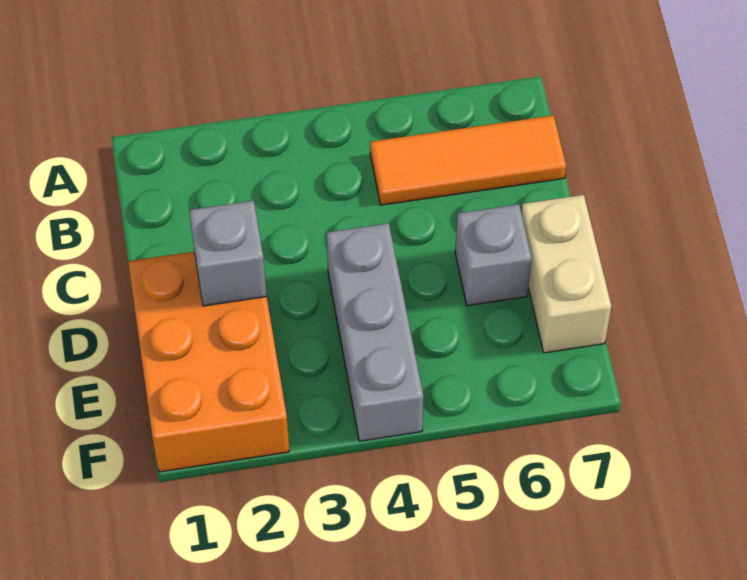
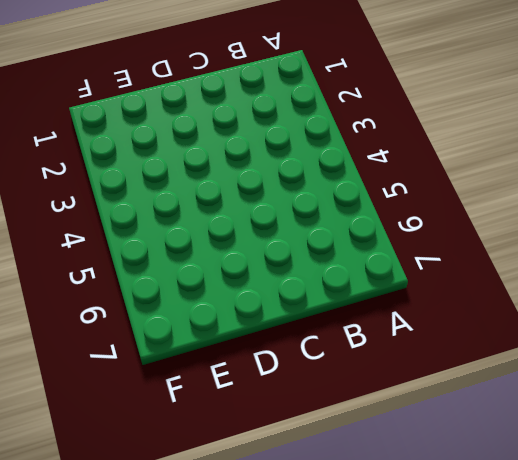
none -> orange tile B5:B7 level 1
none -> orange brick D1:F2 level 1

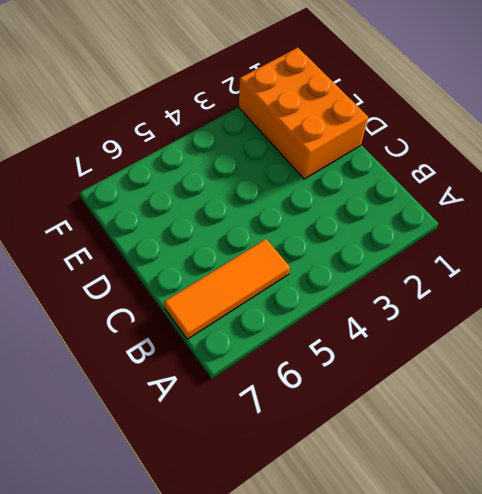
none -> grey brick D4:F4 level 1
none -> grey brick D6 level 1

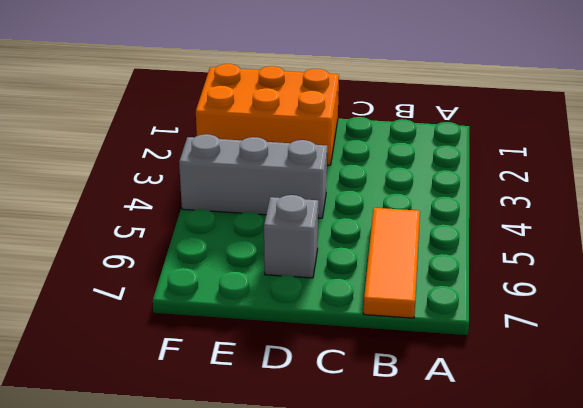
none -> tan brick D7:E7 level 1
none -> grey brick D2 level 2

